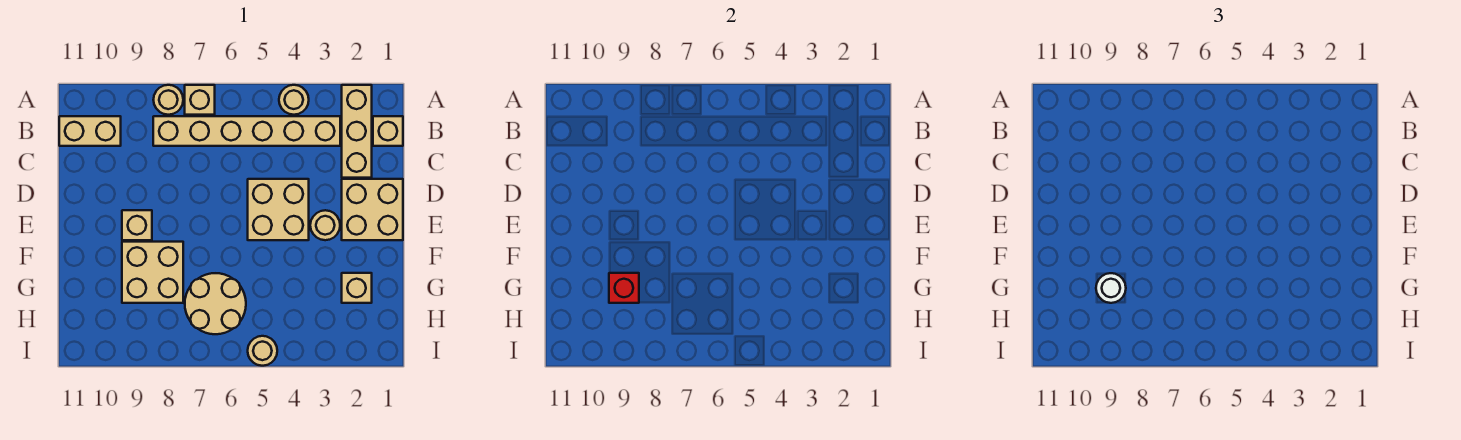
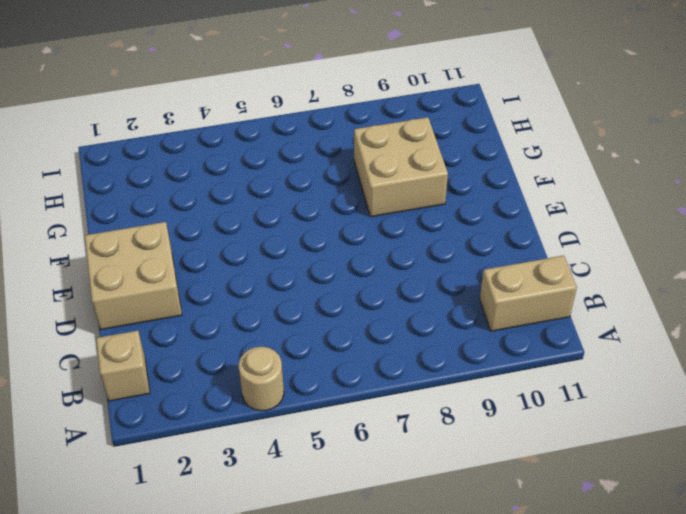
none -> tan brick A2:C2 level 1
none -> tan brick A7 level 1
none -> tan round brick A8 level 1

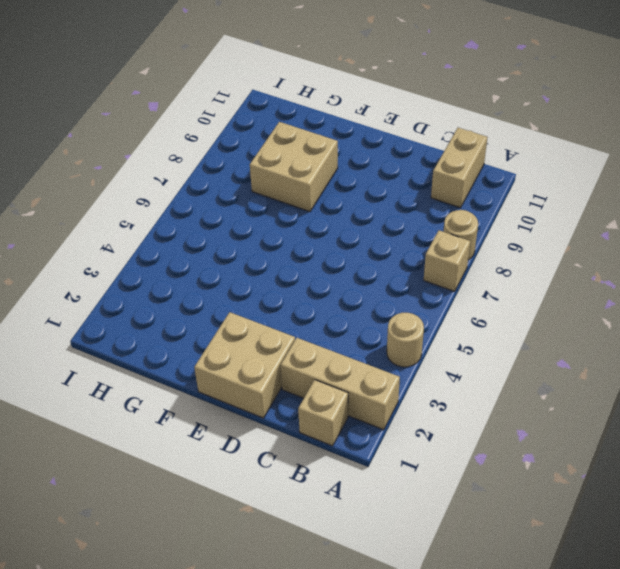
none -> tan brick B3:B8 level 1
none -> tan brick D4:E5 level 1
none -> tan round brick E3 level 1

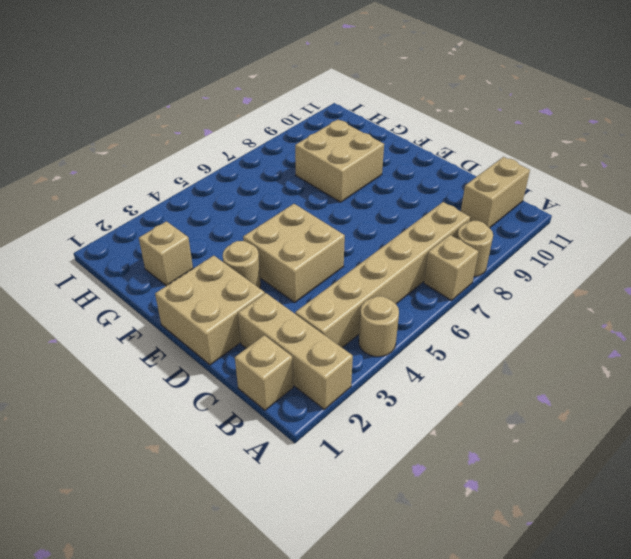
none -> tan brick E9 level 1
none -> tan round brick G6:H7 level 1
none -> tan round brick I5 level 1

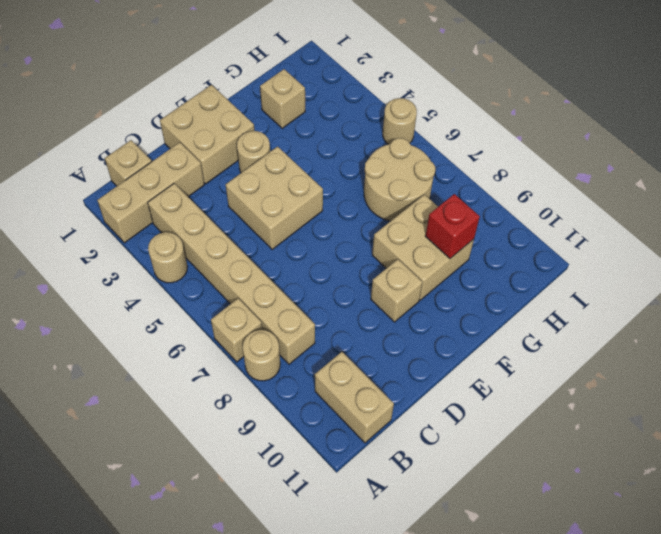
none -> white round brick G9 level 3

